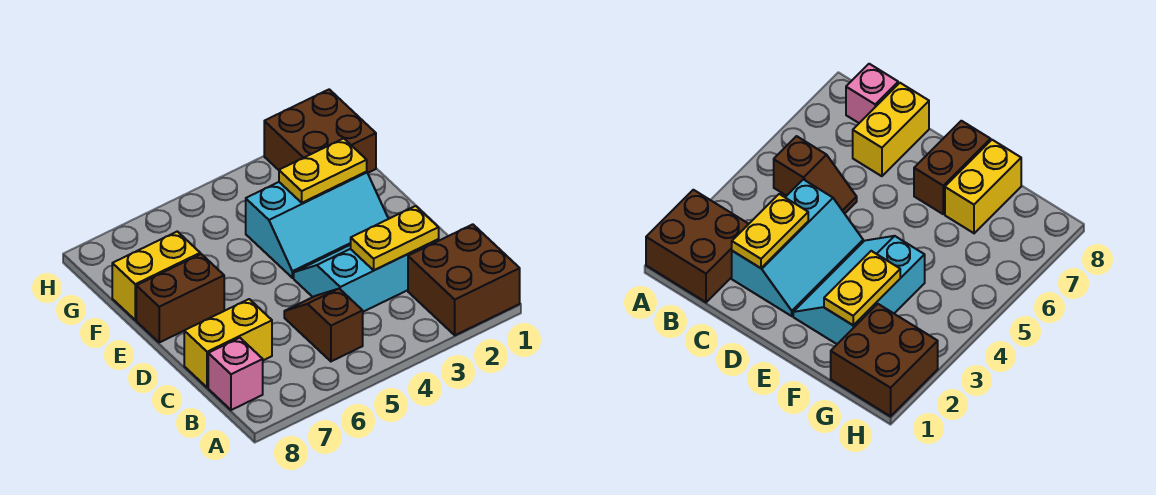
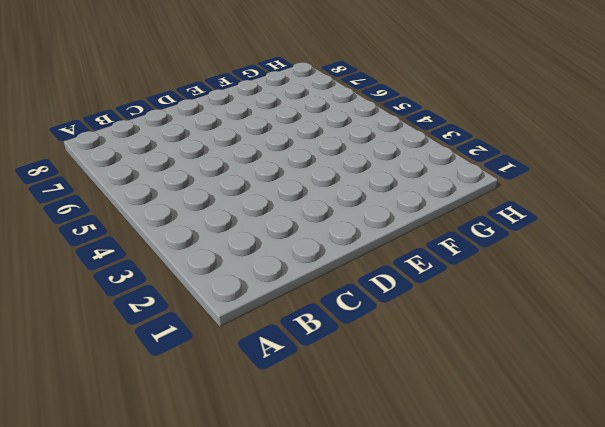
none -> brown brick A1:B2 level 1
none -> brown slope B5:C5 level 1 top B

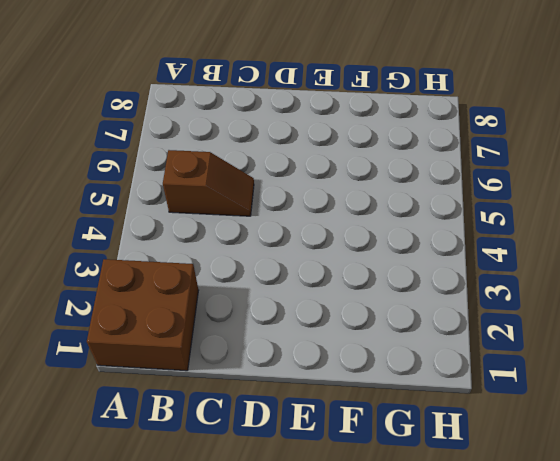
none -> pink brick B8 level 1
none -> cyan slope C2:D4 level 1 top C

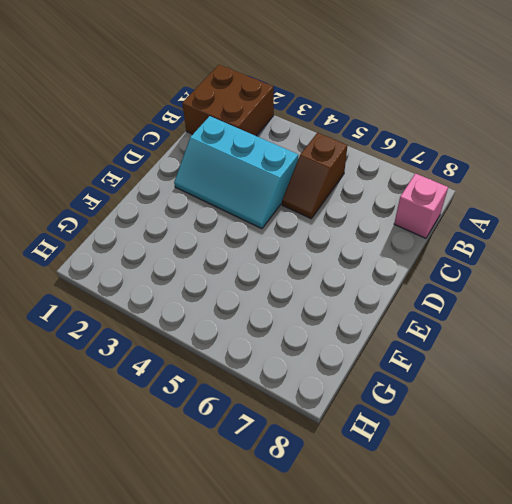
none -> yellow brick C7:C8 level 1
none -> cyan slope E2:F4 level 1 top F

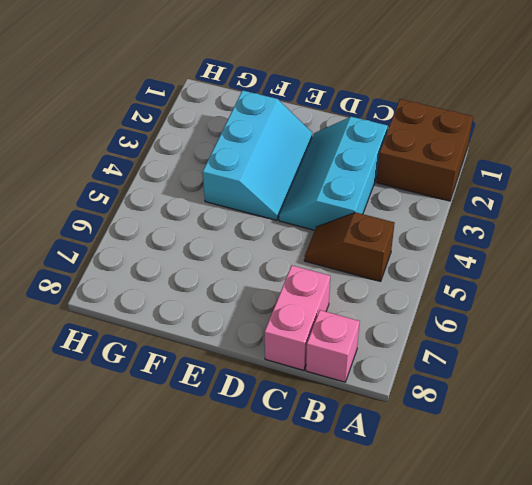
pink brick C7:C8 level 1 -> yellow brick C7:C8 level 1
none -> brown brick E7:E8 level 1
none -> yellow brick F7:F8 level 1

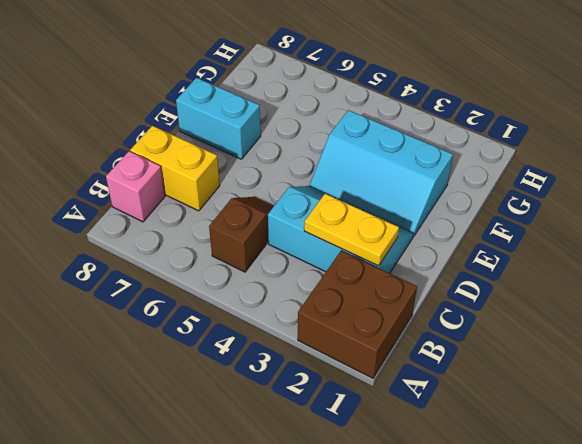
cyan brick E7:E8 level 1 -> brown brick E7:E8 level 1
none -> yellow brick F7:F8 level 1
none -> brown brick G1:H2 level 1

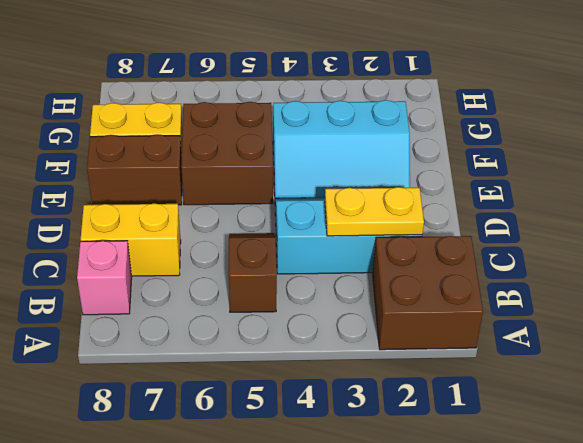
brown brick E5:F6 level 1 -> brown brick G1:H2 level 1
none -> yellow plate F2:F3 level 2

